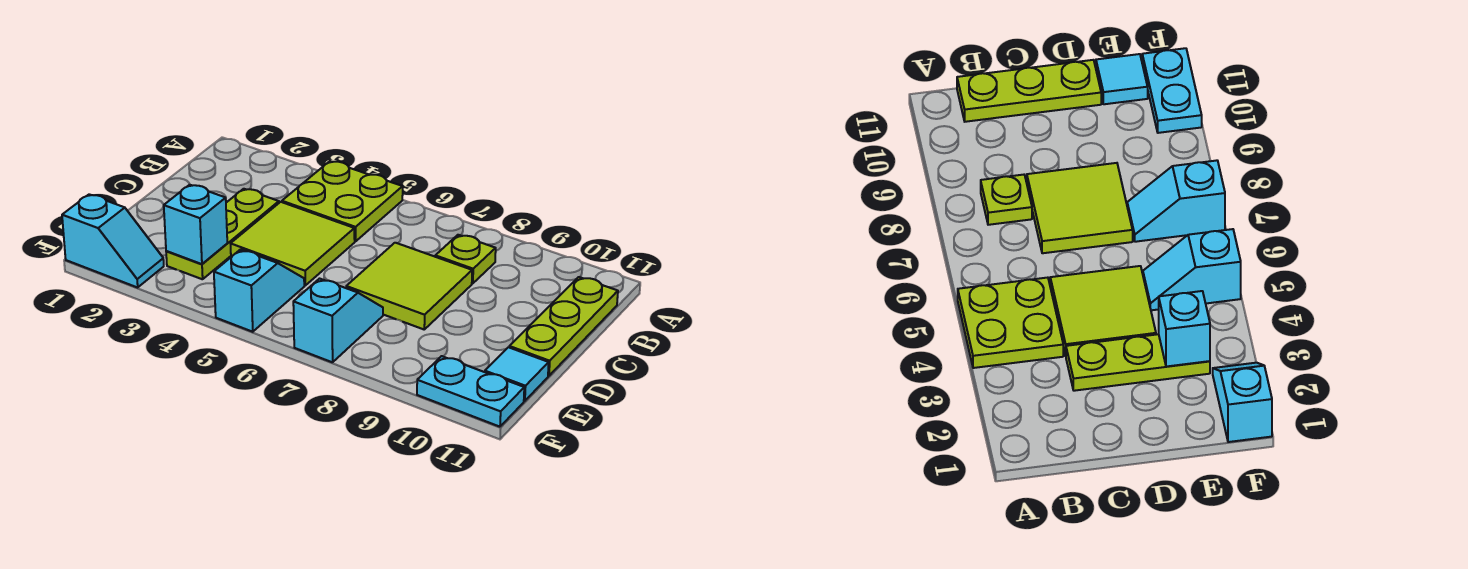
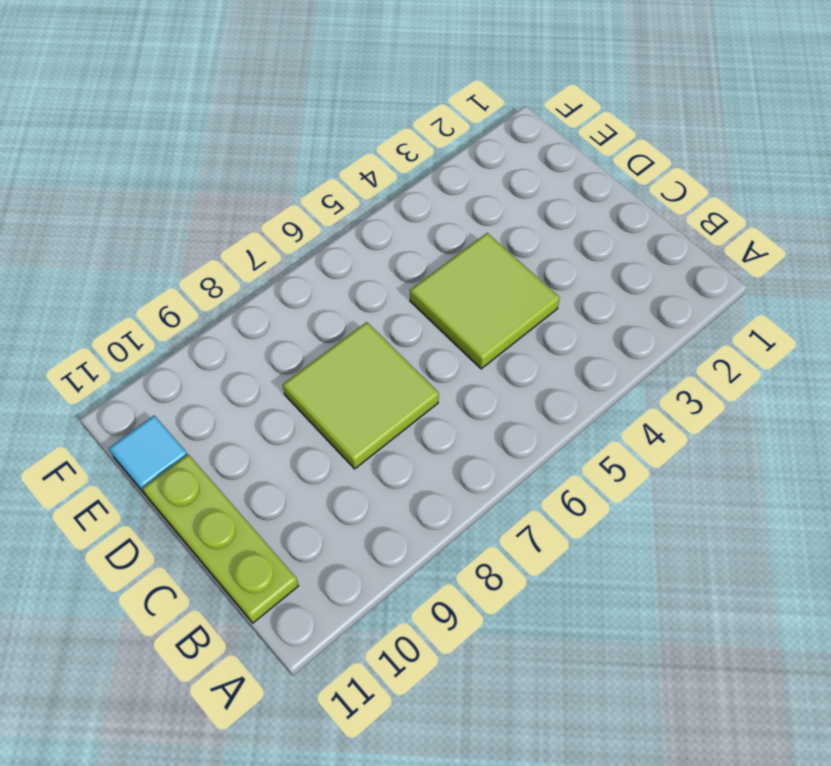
none -> lime plate A4:B5 level 1
none -> lime plate B8 level 1
none -> lime plate C3:E3 level 1

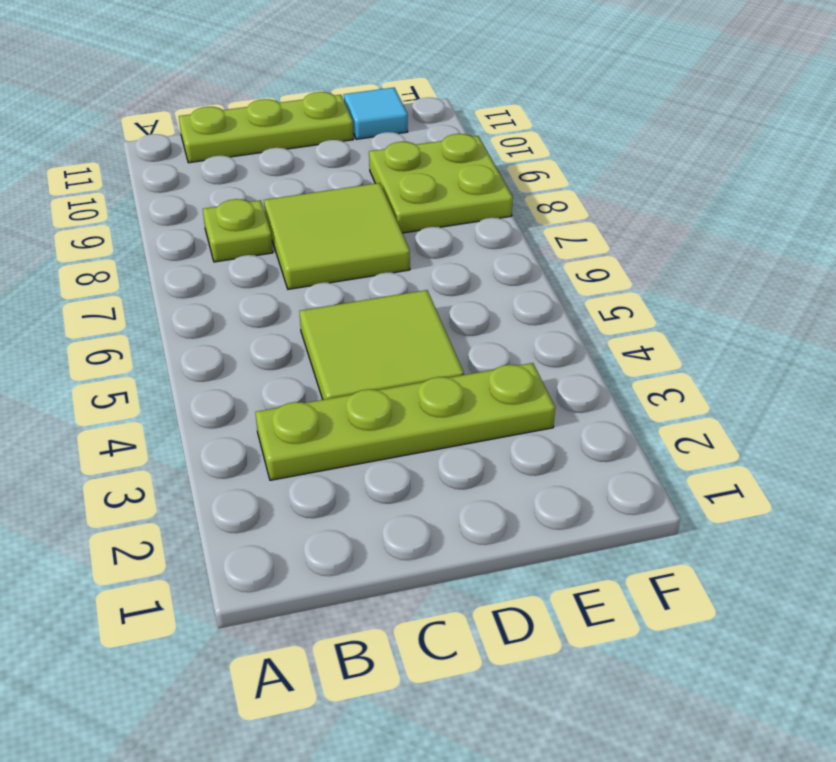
lime plate B3:E3 level 1 -> lime plate C3:E3 level 1
lime plate E8:F9 level 1 -> lime plate A4:B5 level 1
none -> cyan slope E5:F5 level 1 top F
none -> cyan slope E7:F7 level 1 top F
none -> cyan slope F1:F2 level 1 top 1

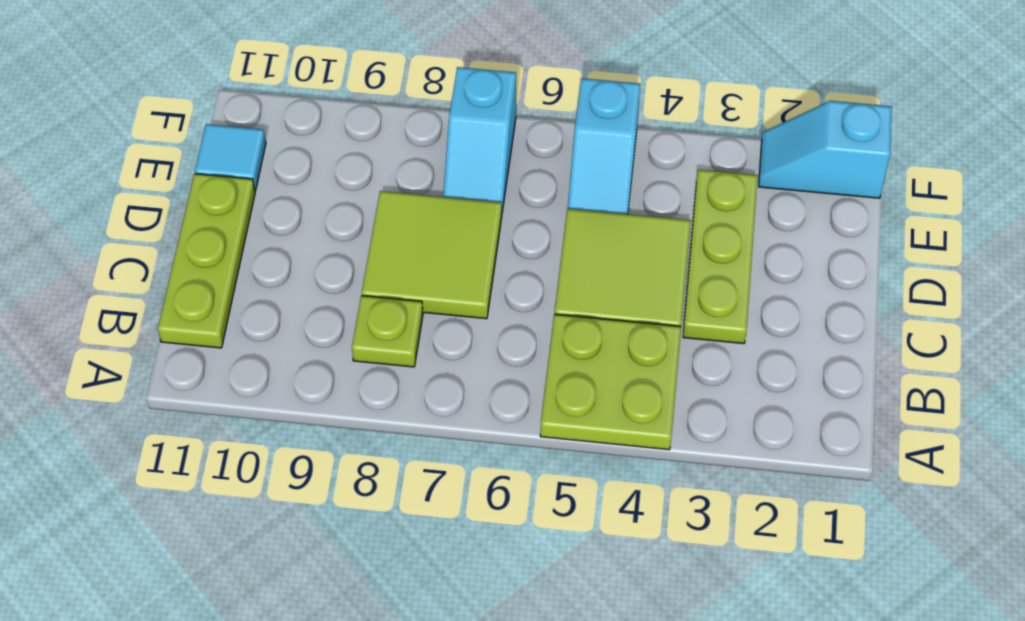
none -> cyan plate F10:F11 level 1
none -> cyan brick E3 level 2

